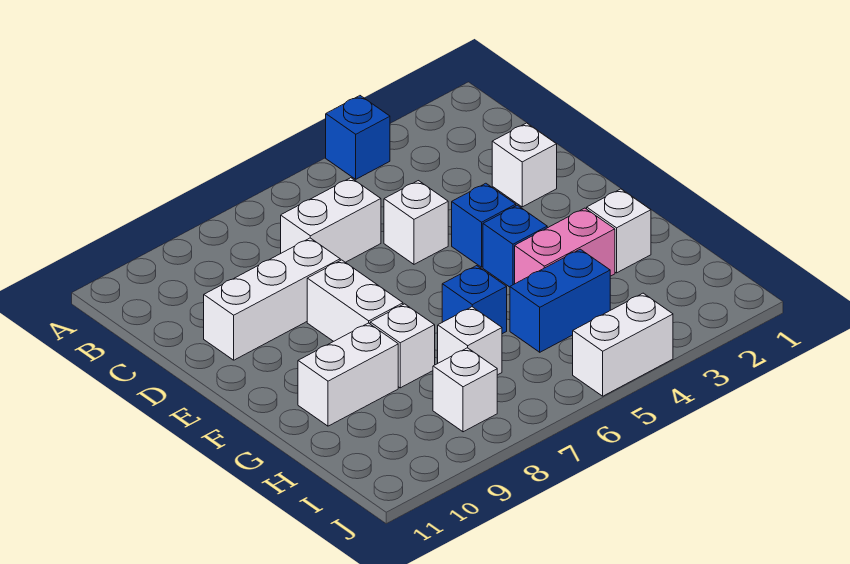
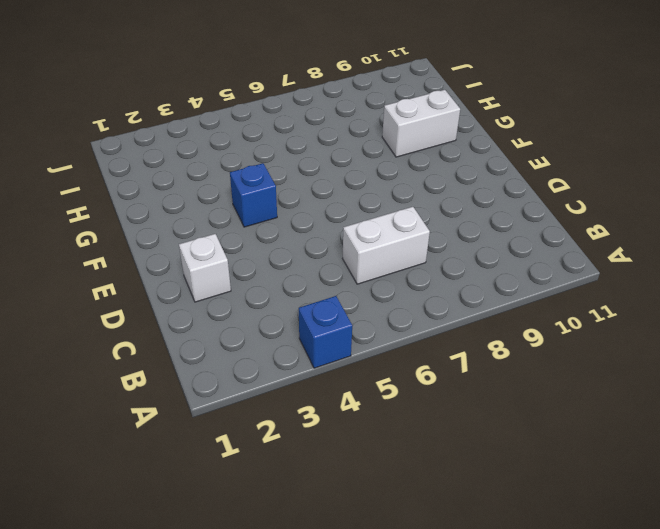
none -> white brick D5 level 1
none -> white brick D8:D10 level 1
none -> blue brick E4 level 1

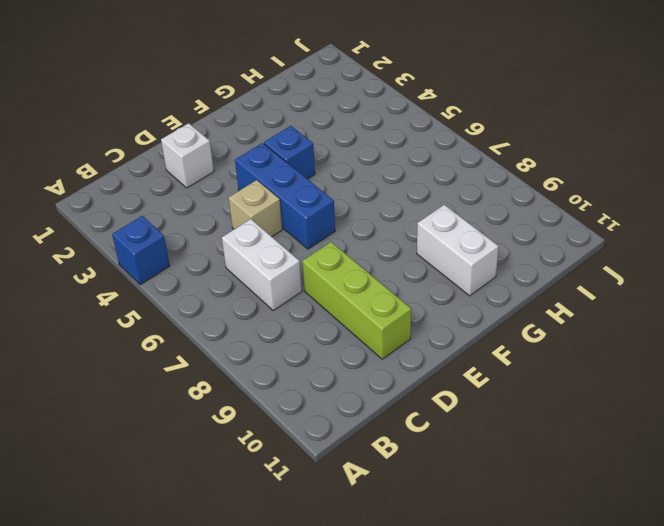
tan brick D5 level 1 -> white brick D5 level 1
lime brick D8:D10 level 1 -> white brick D8:D10 level 1
blue brick E4:E6 level 1 -> blue brick E4 level 1
none -> white brick E8:F8 level 1
none -> white brick G2 level 1
none -> pink brick G3:G4 level 1

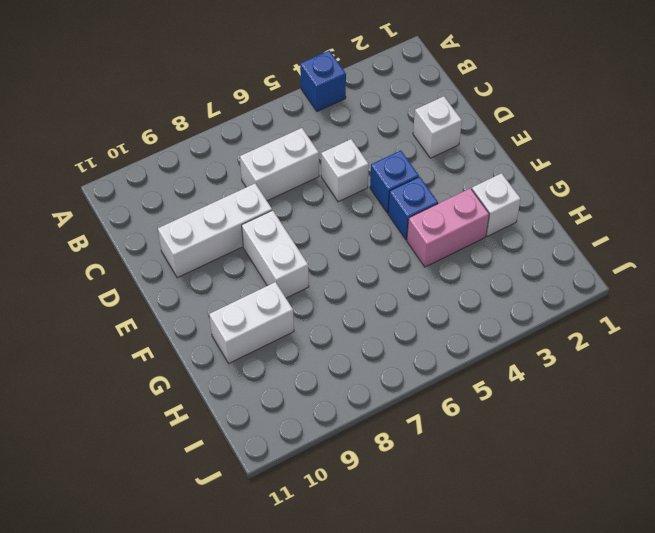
none -> blue brick G6 level 1
none -> white brick G8 level 1
none -> blue brick H4:H5 level 1

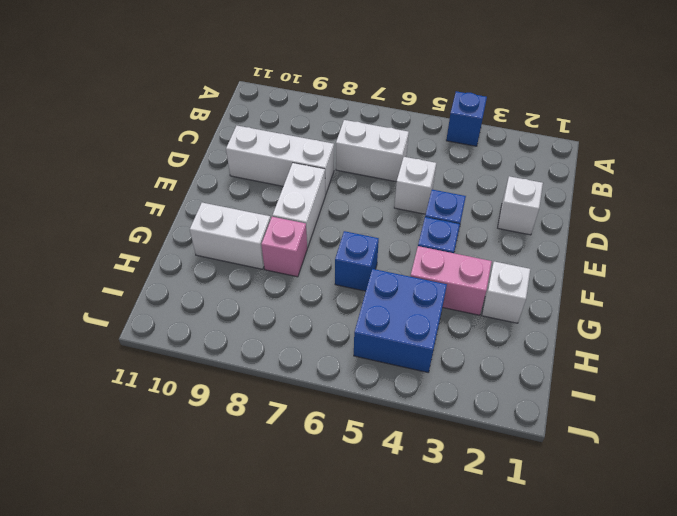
pink brick G8 level 1 -> white brick G8 level 1
blue brick H4:I5 level 1 -> blue brick H4:H5 level 1
none -> white brick H7 level 1
none -> white brick I8 level 1
none -> white brick J4:J5 level 1

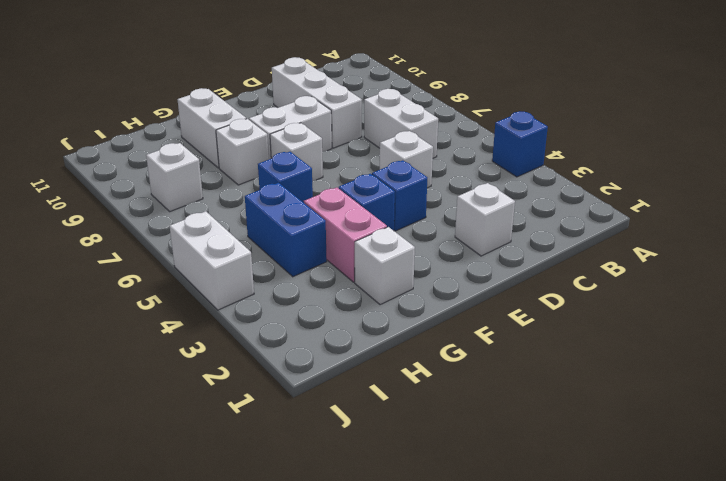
white brick F7 level 1 -> white brick H7 level 1

